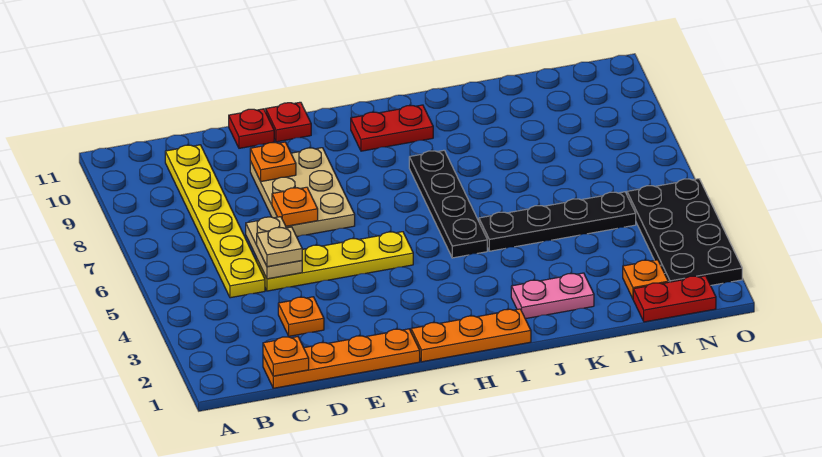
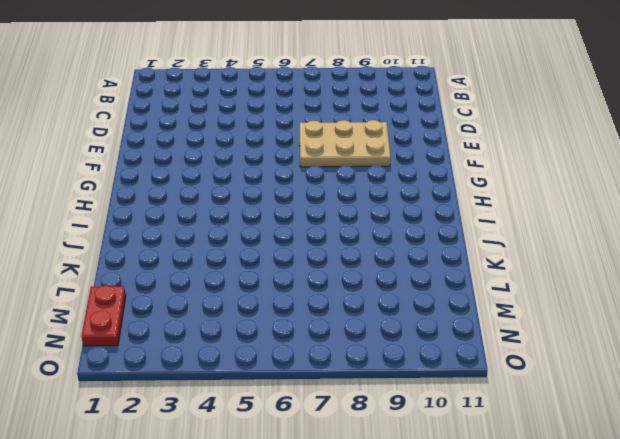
none -> orange plate C1:F1 level 1
none -> yellow plate C5:C10 level 1
none -> orange plate D3 level 1

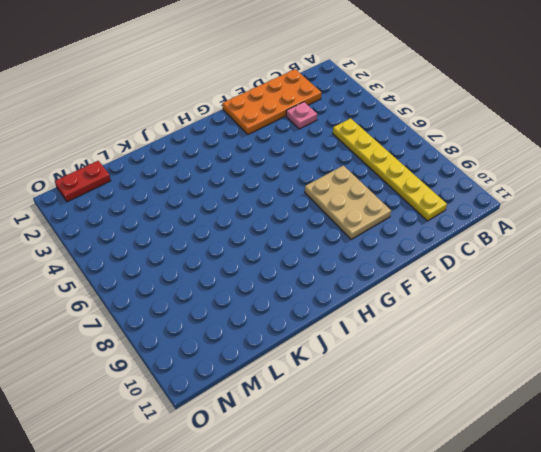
orange plate C1:F2 level 1 -> orange plate C1:F1 level 1
pink plate D3 level 1 -> orange plate D3 level 1
none -> yellow plate D5:G5 level 1
none -> red plate E11 level 1
none -> red plate F11 level 1

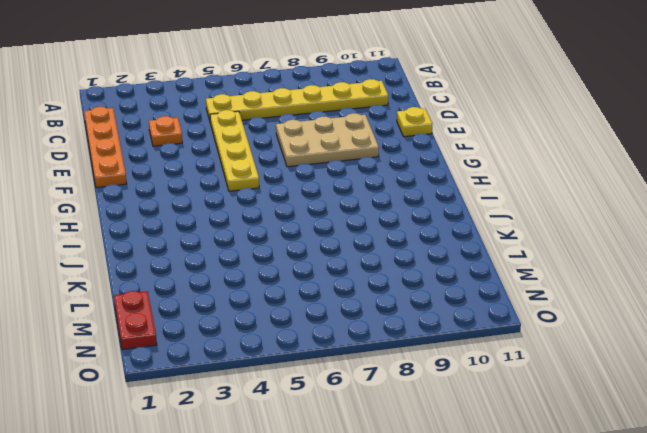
yellow plate E11 level 1 -> red plate E11 level 1
none -> red plate F11 level 1
none -> orange plate G1:I1 level 1
none -> red plate H10:I10 level 1

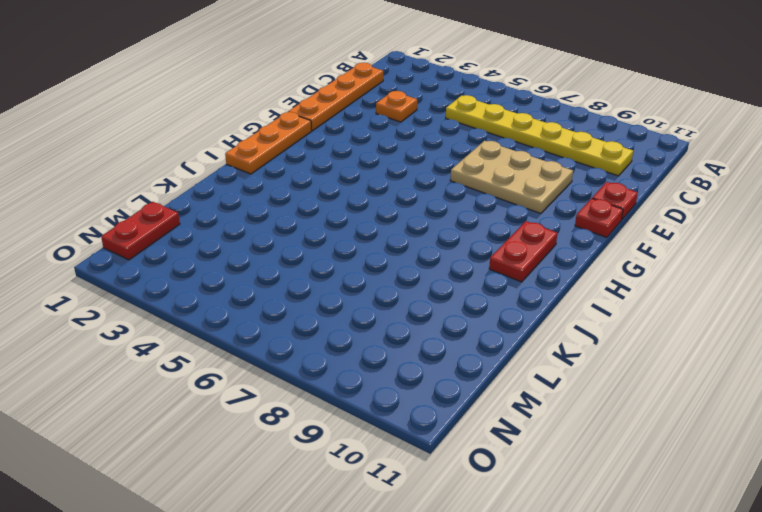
none -> yellow plate D5:G5 level 1
none -> black plate I5:I8 level 1
none -> pink plate J2:K2 level 1

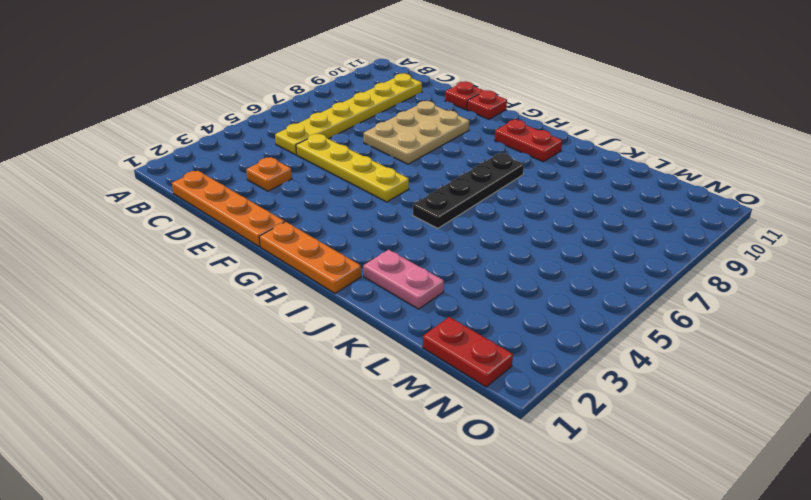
none -> black plate J5:M5 level 1
none -> orange plate M2 level 1
none -> black plate N2:O5 level 1

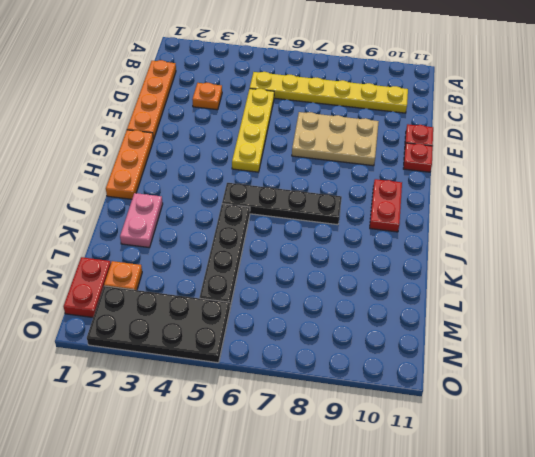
none -> orange plate C1 level 2
none -> tan plate D5:D6 level 2
none -> orange plate E7 level 2

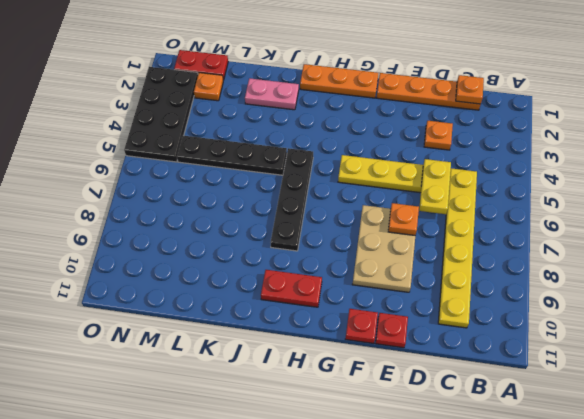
yellow plate D5:D6 level 2 -> tan plate D5:D6 level 2
none -> orange plate E9 level 2
none -> tan plate D5 level 3

